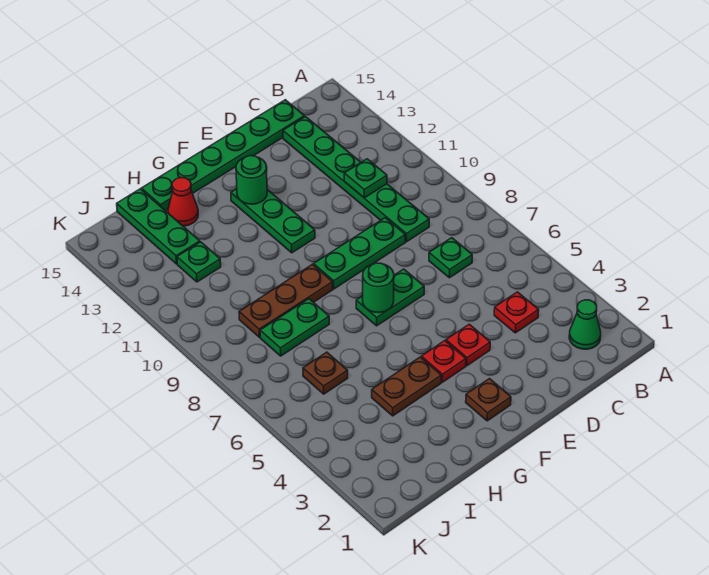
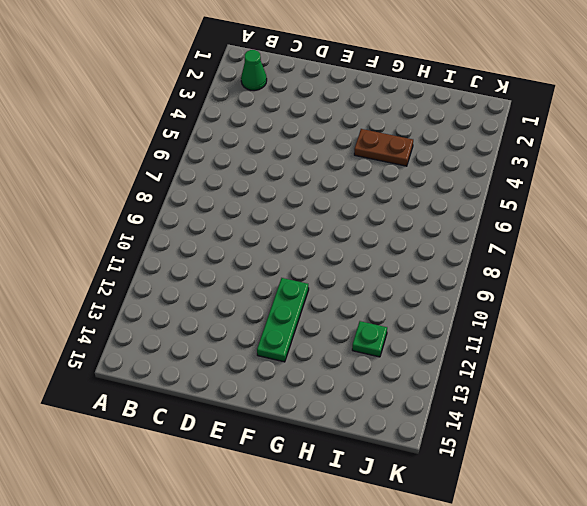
none -> red plate C4 level 1
none -> green plate C7 level 1
none -> green plate C9:C14 level 1

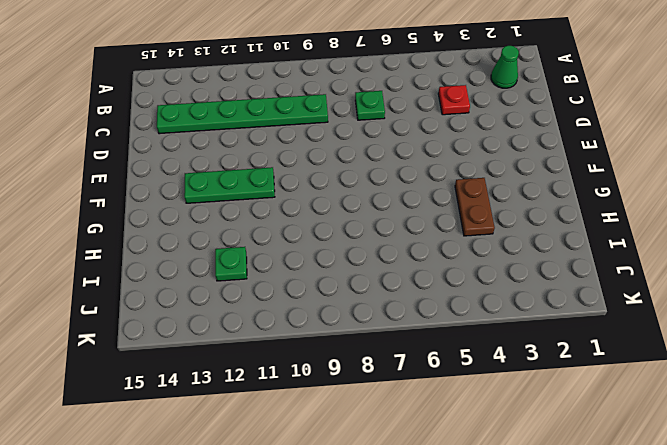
none -> green plate C15:H15 level 1
none -> green plate D9:F9 level 1
none -> red plate E4 level 1

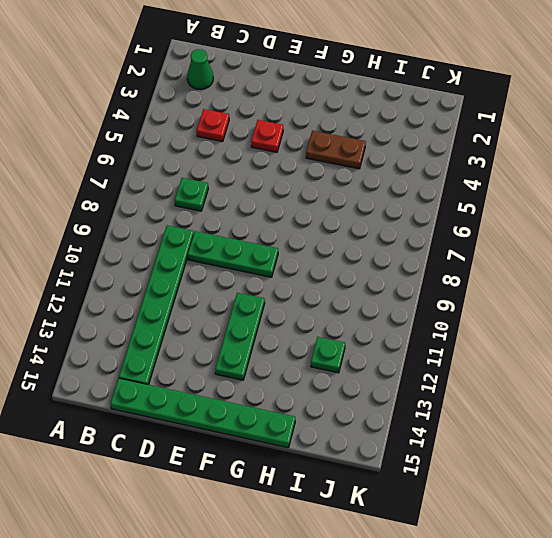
none -> green plate E7:F7 level 1
none -> brown plate F2 level 1
none -> red plate F4 level 1

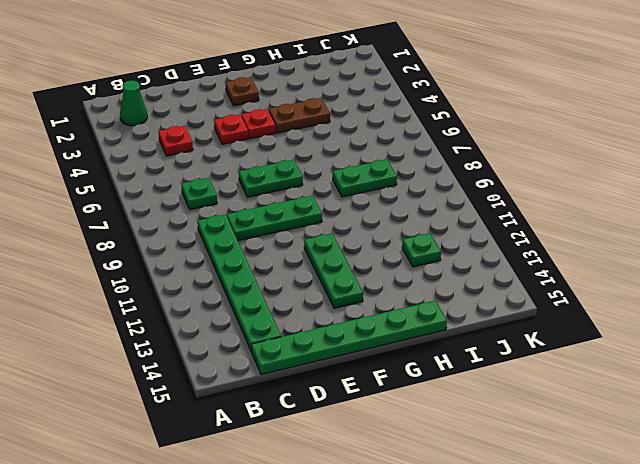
none -> brown plate G9:I9 level 1
none -> red cone H14 level 1
none -> brown plate I6 level 1

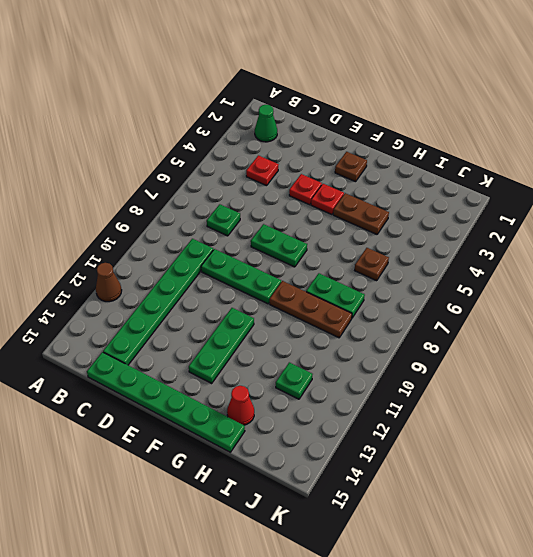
brown cone A12 level 1 -> none
none -> green plate I13:I15 level 1
none -> green plate C11 level 2
none -> green round brick F7 level 2

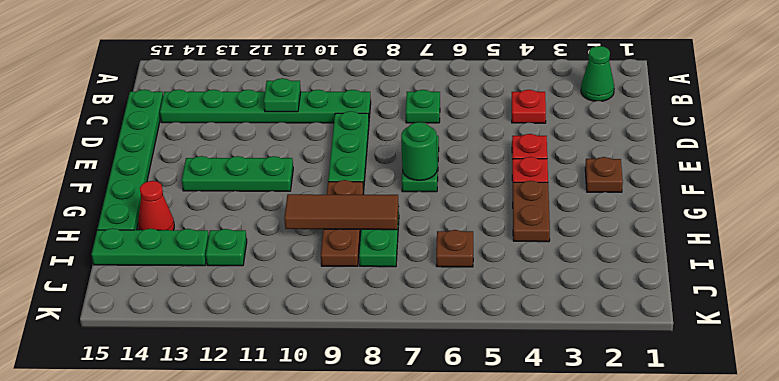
brown tile H8:H10 level 2 -> none
none -> green round brick F13 level 2

